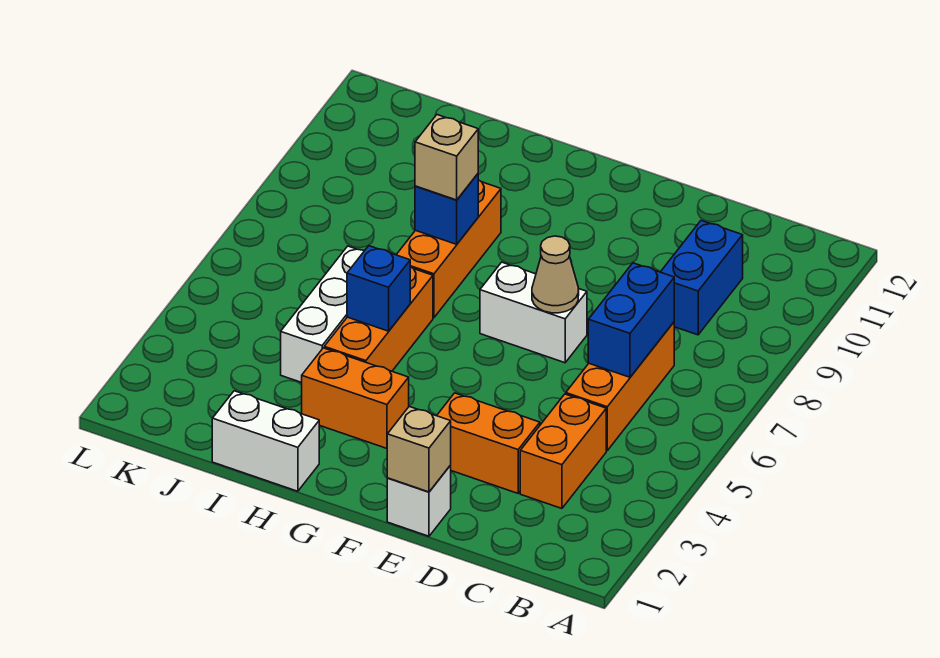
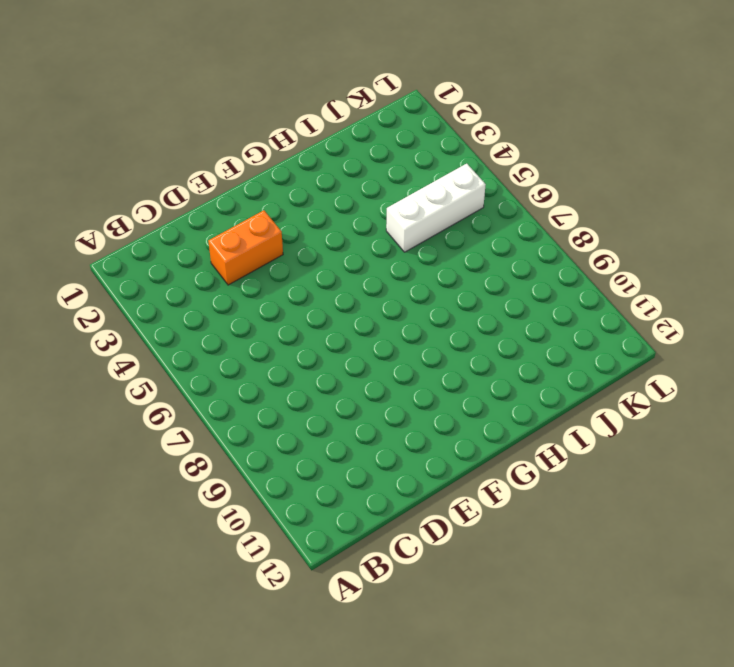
white brick I5:K5 level 1 -> white brick I4:I6 level 1
none -> orange brick C3:C4 level 1
none -> orange brick C5:C7 level 1
none -> blue brick C9:C10 level 1

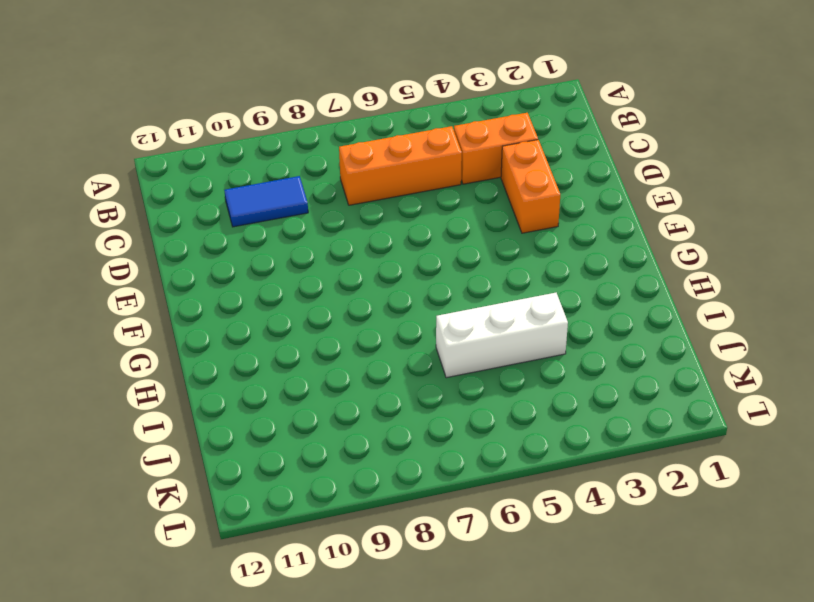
blue tile C9:C10 level 1 -> blue brick C9:C10 level 1
none -> white brick E1 level 1
none -> white brick E7:F7 level 1
none -> orange brick G3:H3 level 1

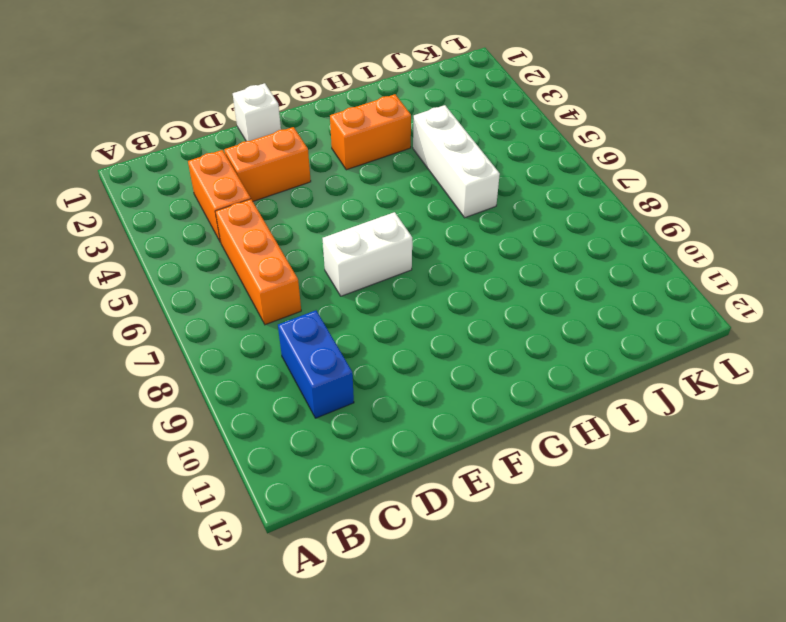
none -> white brick H1:I1 level 1
none -> orange brick H4:H6 level 1
none -> orange brick H7:H9 level 1

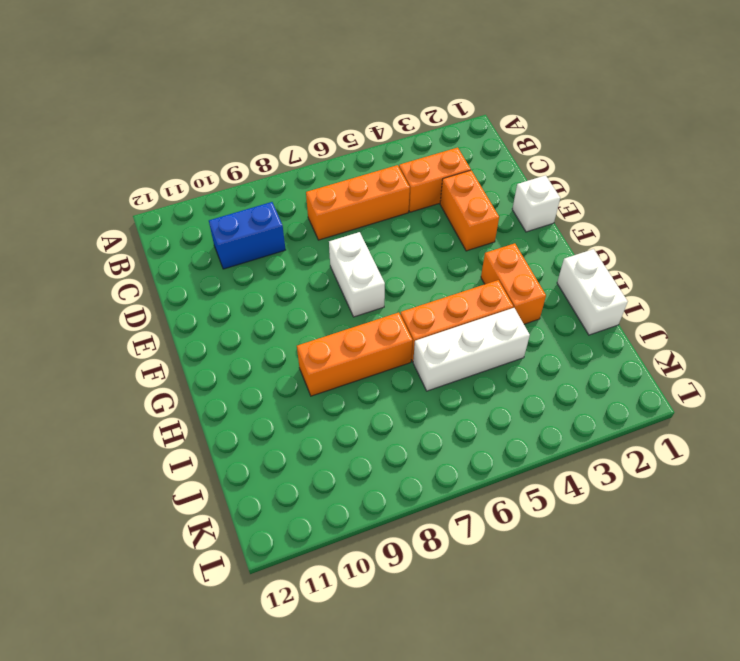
none -> blue brick C6:C7 level 2
none -> tan brick E1 level 2
none -> tan cone E7 level 2

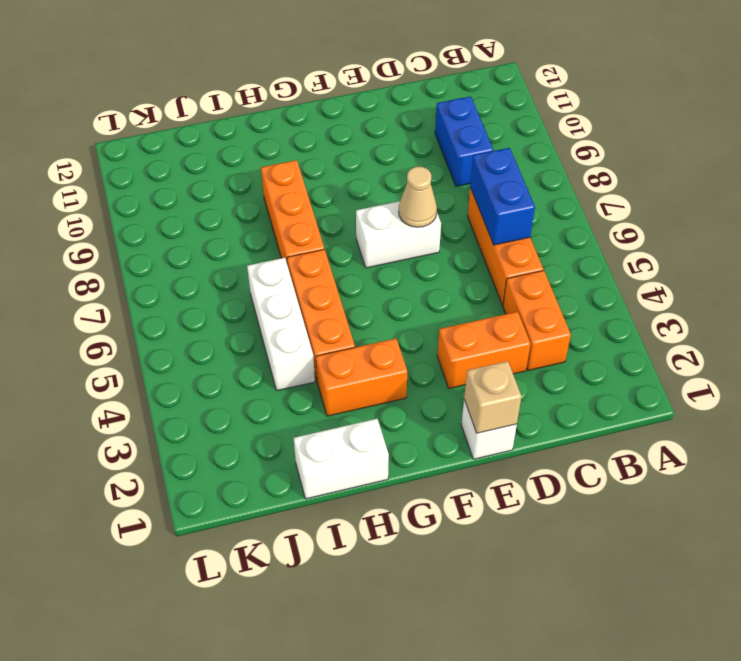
none -> blue brick H5 level 2
none -> blue brick H8 level 2
none -> tan brick H8 level 3

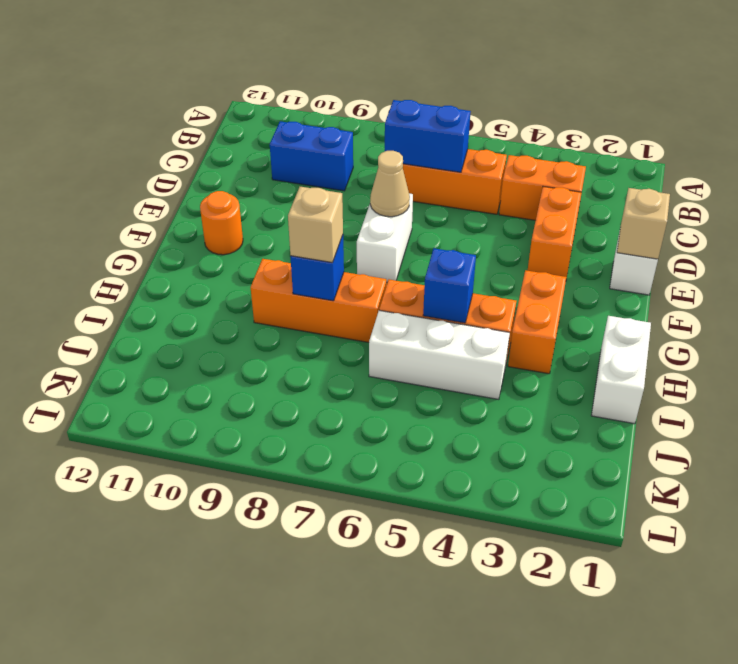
orange round brick F11 level 1 -> none

